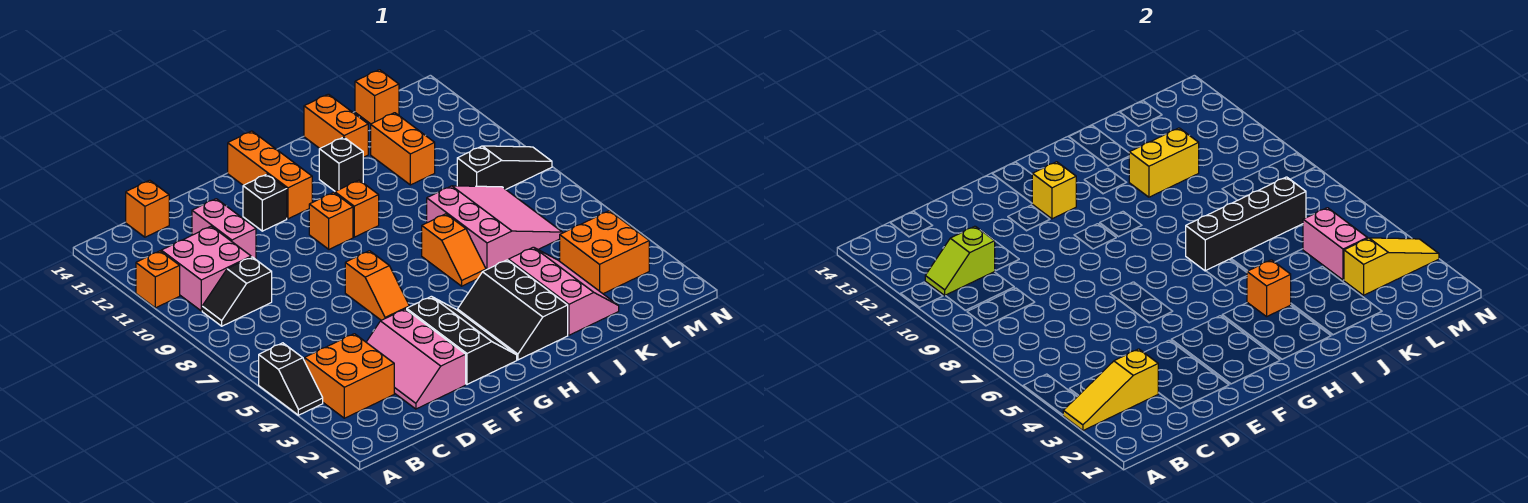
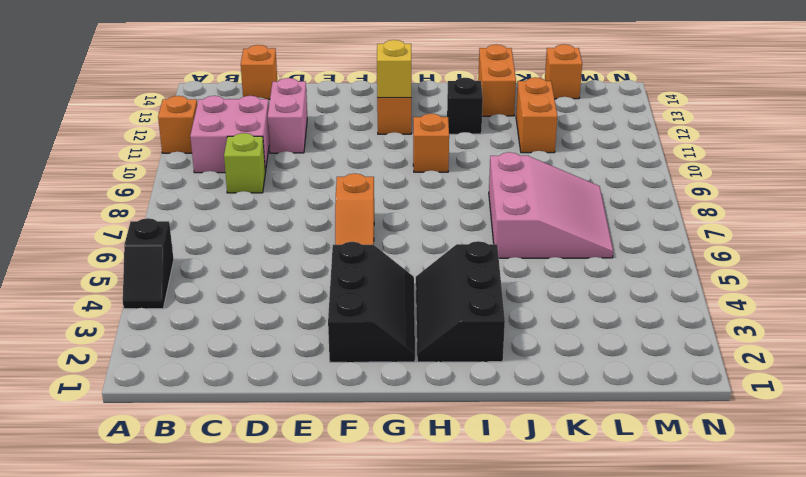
lime brick C9 level 1 -> black slope B9:C9 level 1 top C
none -> orange brick B3:C4 level 1
none -> pink slope D2:E4 level 1 top E
none -> black brick F12 level 1
none -> orange brick G10 level 1

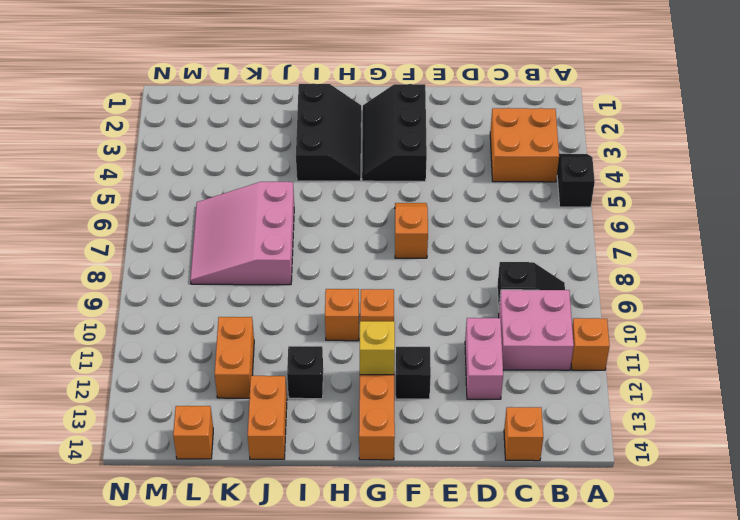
none -> pink slope D2:E4 level 1 top E
none -> orange slope I6:I7 level 1 top 7
none -> pink slope J2:K4 level 1 top J
none -> orange brick L3:M4 level 1

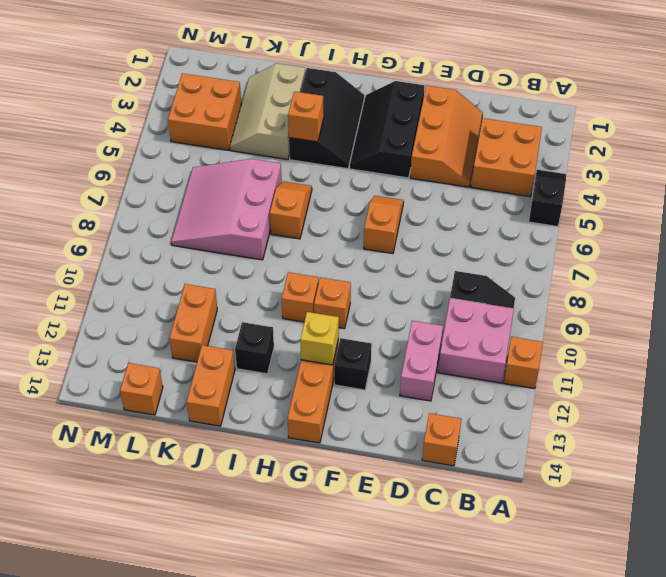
orange slope D2:E4 level 1 top E -> pink slope D2:E4 level 1 top E
tan slope J2:K4 level 1 top J -> pink slope J2:K4 level 1 top J
none -> black slope L9:N9 level 1 top L
none -> yellow slope A3:C3 level 2 top C
none -> lime slope B11:C11 level 2 top C
none -> black brick I7:L7 level 2

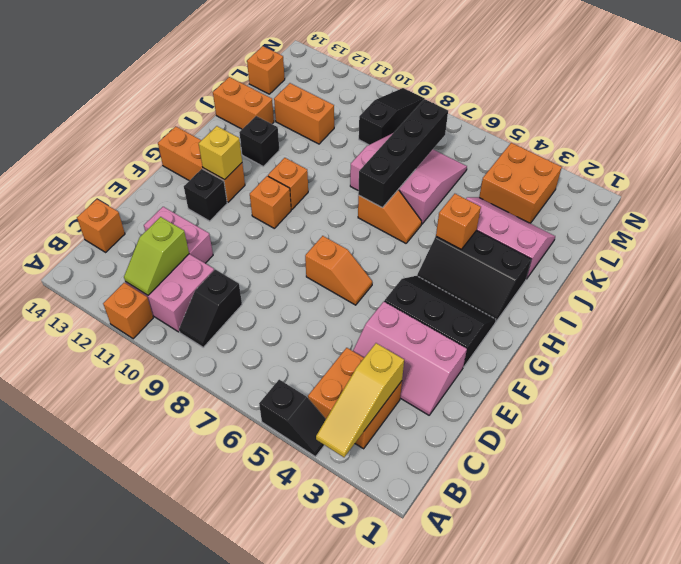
none -> yellow brick J11:K11 level 2
none -> yellow slope L3:N3 level 2 top L
none -> pink brick L4:L5 level 2

